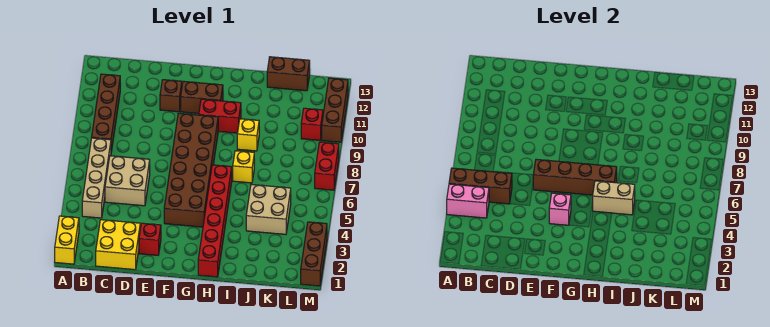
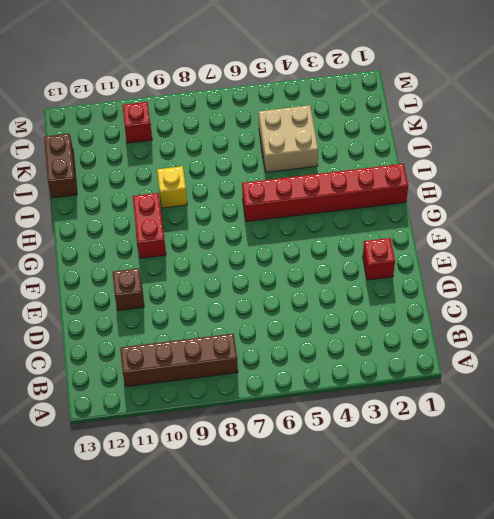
none -> yellow brick A1:A2 level 1
none -> tan brick B4:B7 level 1
none -> yellow brick C1:D2 level 1

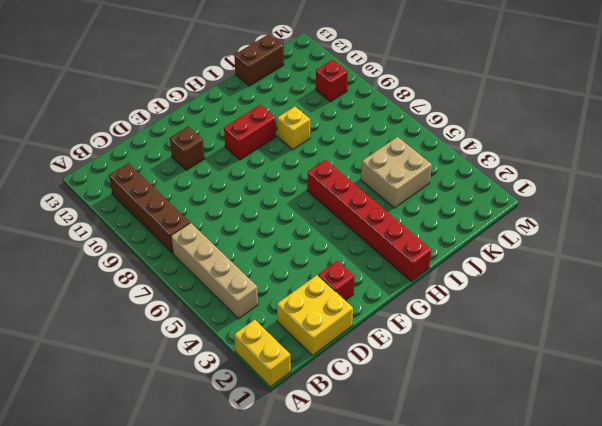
none -> tan brick C5:D6 level 1
none -> brown brick F4:G9 level 1
none -> brown brick F11:G11 level 1

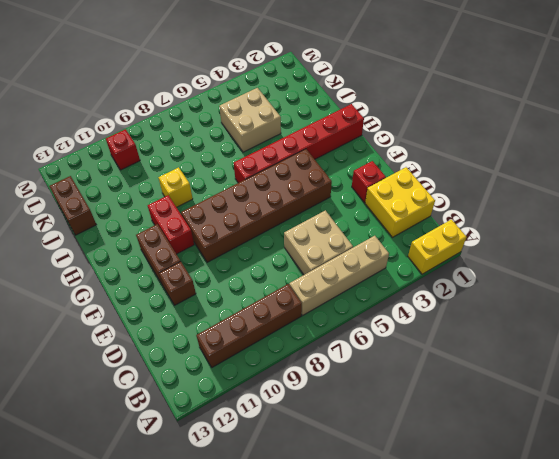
none -> yellow brick I7 level 1
none -> brown brick M1:M3 level 1
none -> red brick M7:M8 level 1

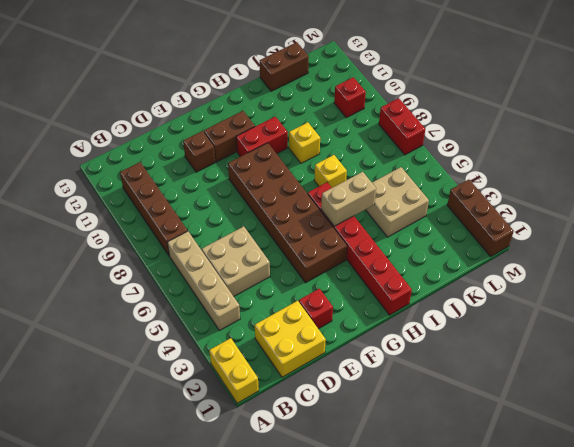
none -> brown brick M10:M12 level 1
none -> pink brick A4:B4 level 2
none -> brown brick A5:C5 level 2

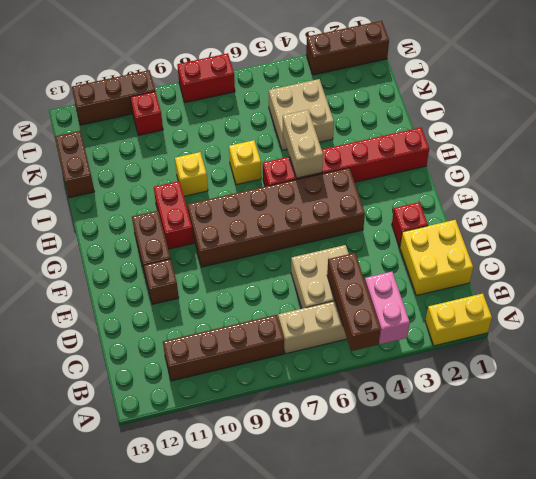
none -> brown brick E6:H6 level 2
none -> pink brick F4 level 2

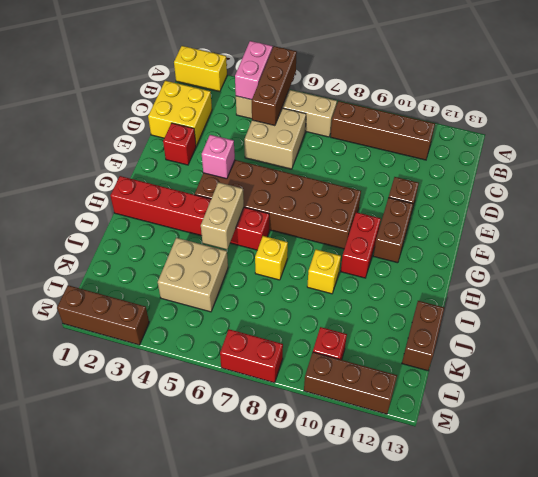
none -> brown brick E6:H6 level 2

